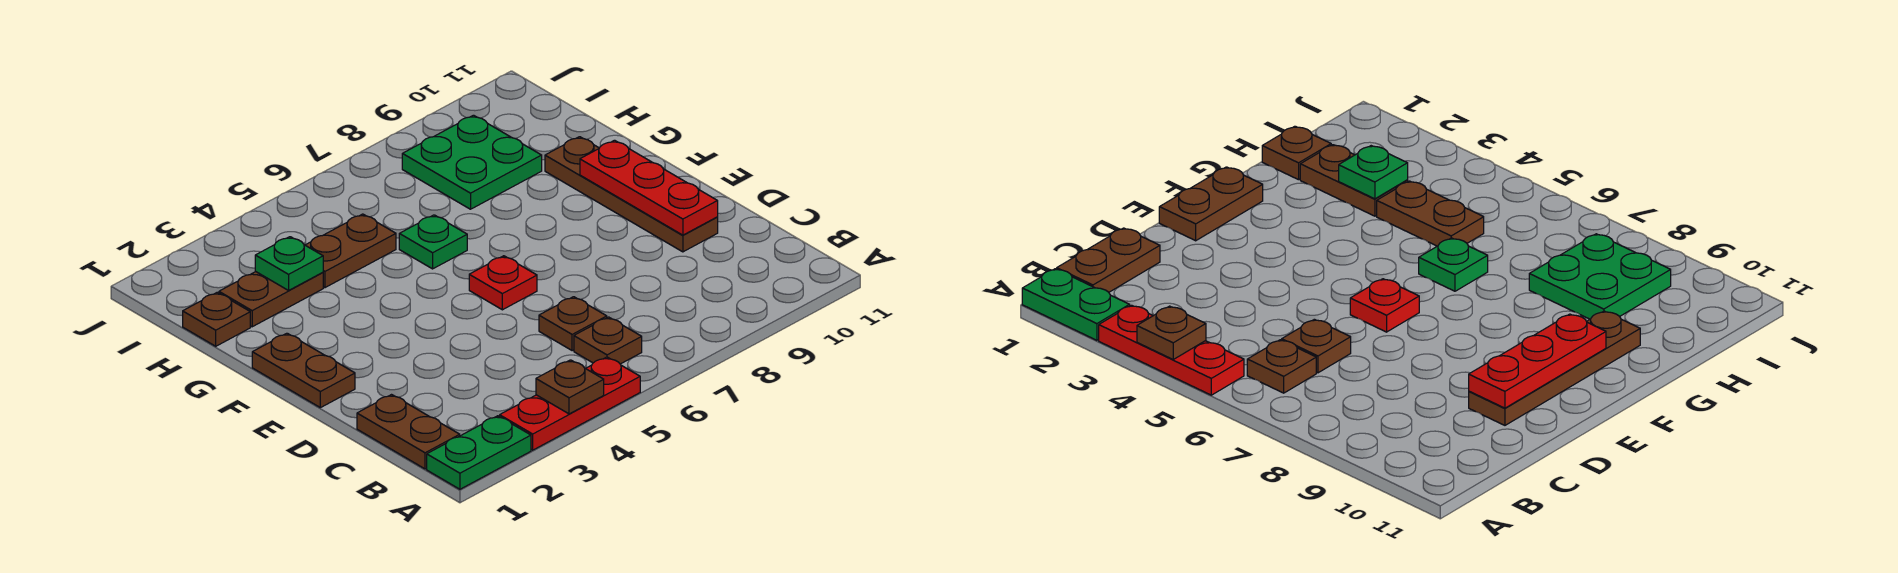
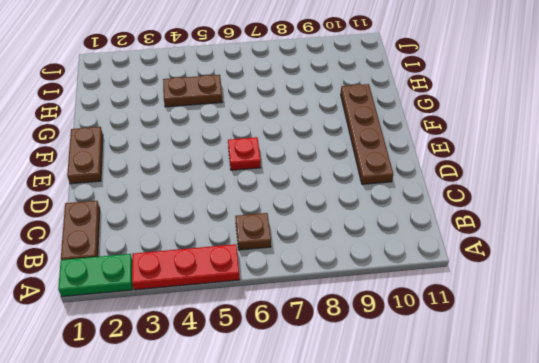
none -> brown plate C6 level 1
none -> green plate G6 level 1
none -> brown plate H1 level 1

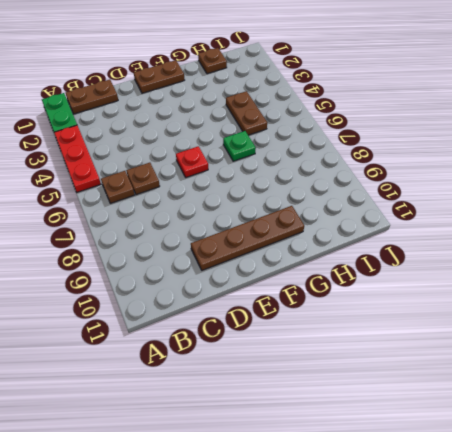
none -> brown plate H2:H3 level 1
none -> green plate H8:I9 level 1
none -> brown plate A4 level 2

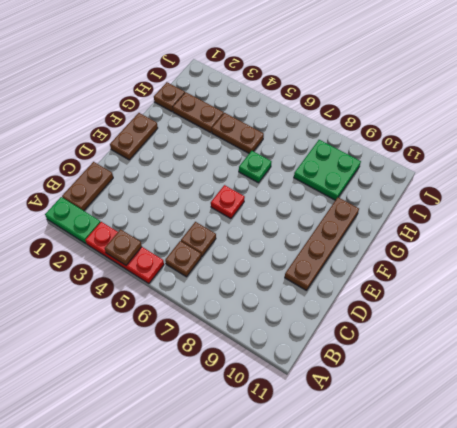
none -> red plate D10:F10 level 2
none -> green plate H3 level 2

